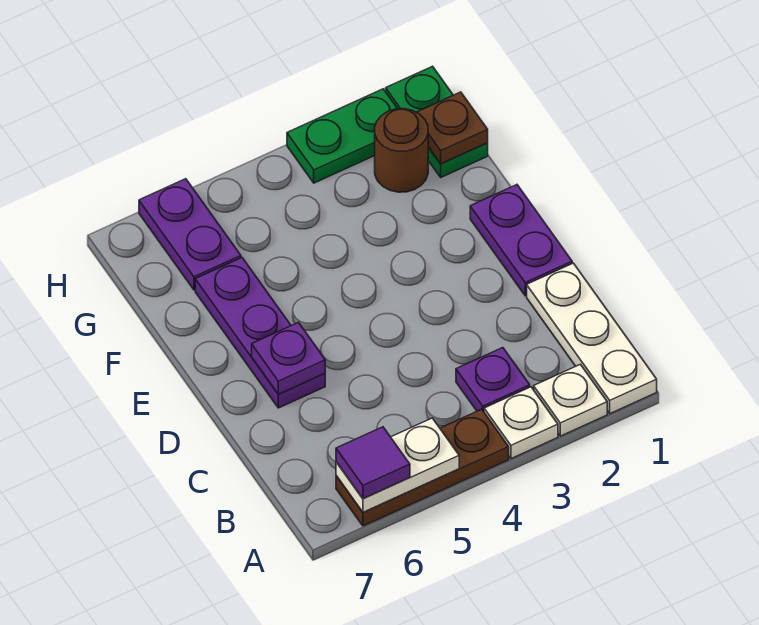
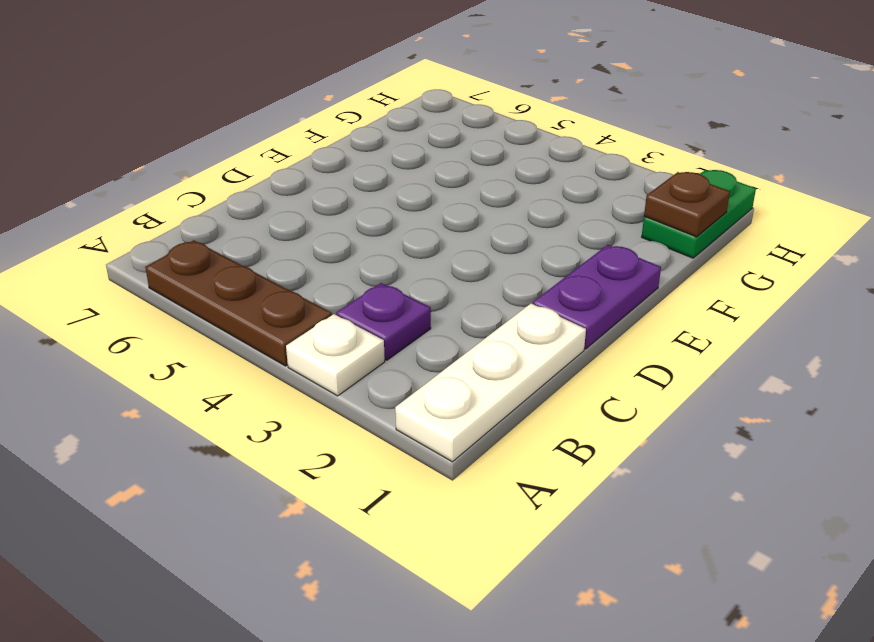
none -> white plate A2 level 1
none -> purple plate D6:F6 level 1
none -> brown round brick G2 level 1

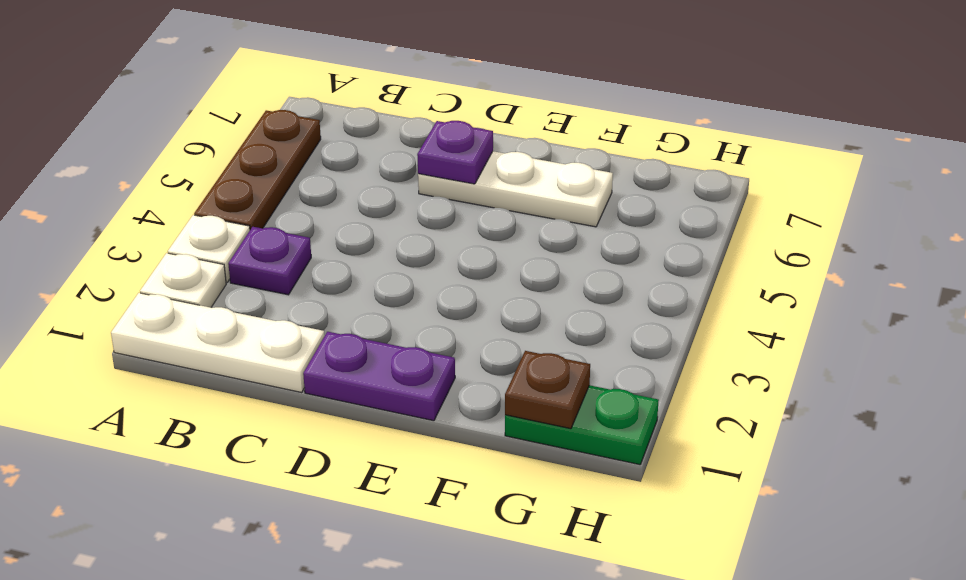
white plate D6:F6 level 1 -> purple plate D6:F6 level 1
none -> brown round brick G2 level 1
none -> purple plate G6:H6 level 1
none -> green plate H2:H3 level 1

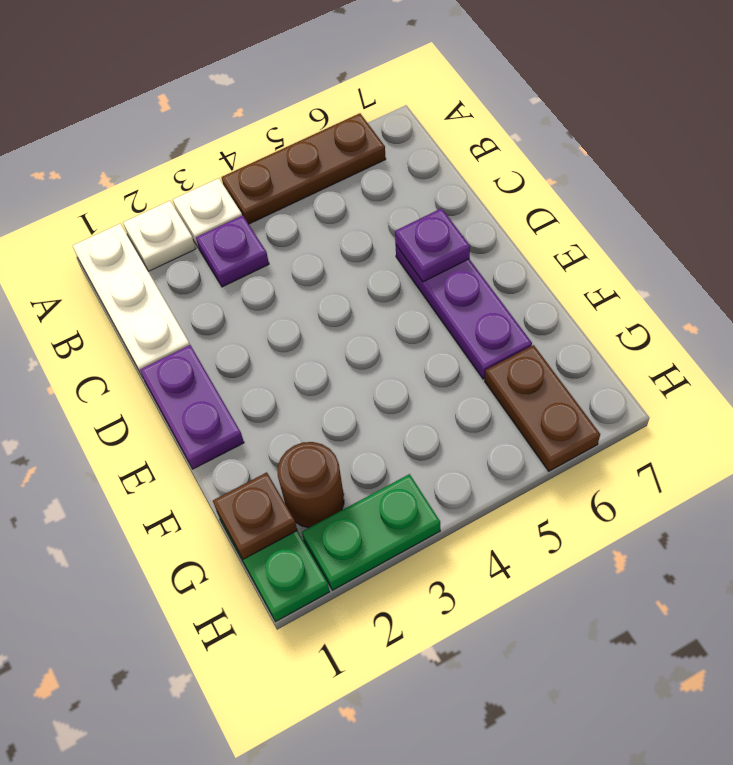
brown plate G6:H6 level 1 -> purple plate G6:H6 level 1
none -> white plate A5:A6 level 2
none -> purple tile A6 level 3

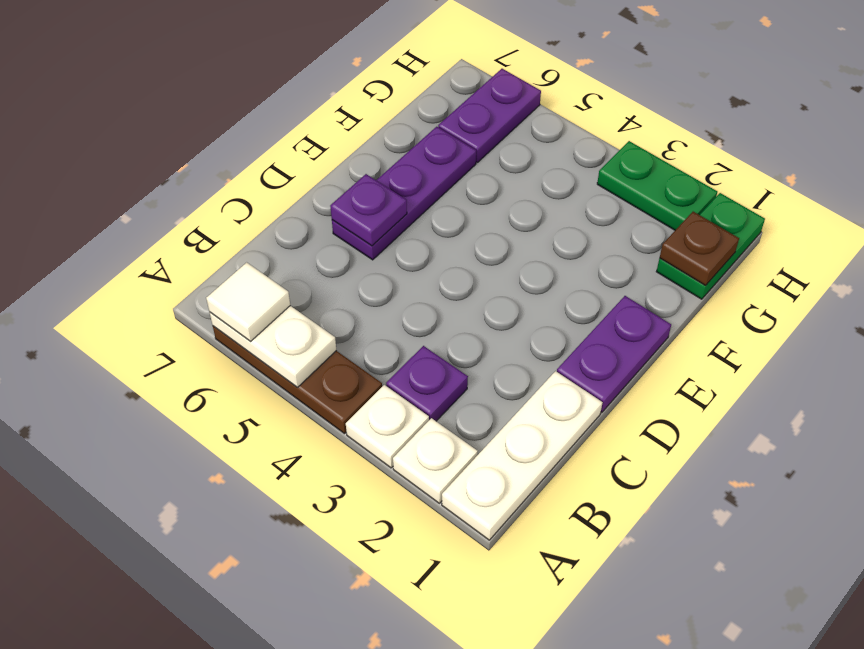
white tile A6 level 3 -> purple tile A6 level 3
none -> brown round brick G2 level 1

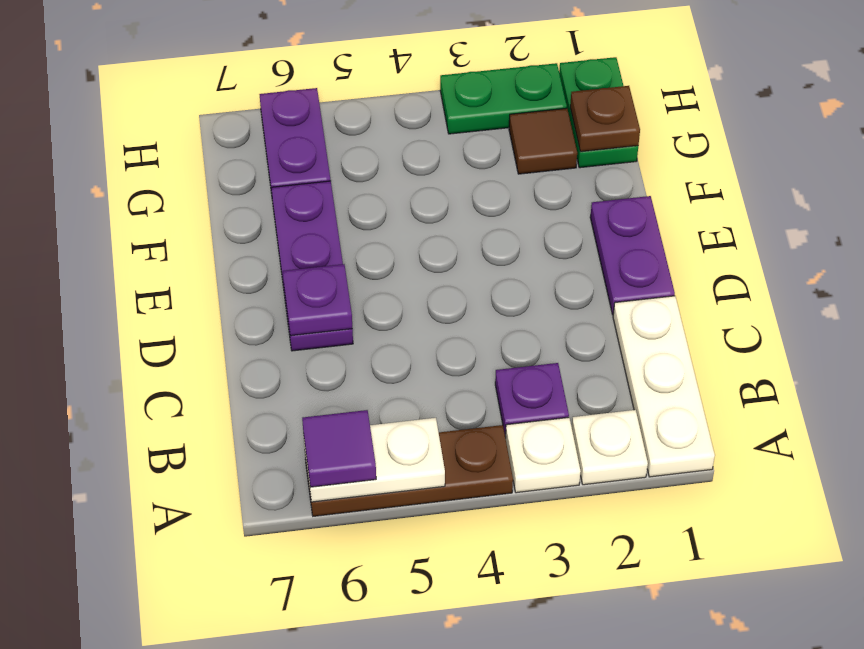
brown tile G2 level 1 -> brown round brick G2 level 1

